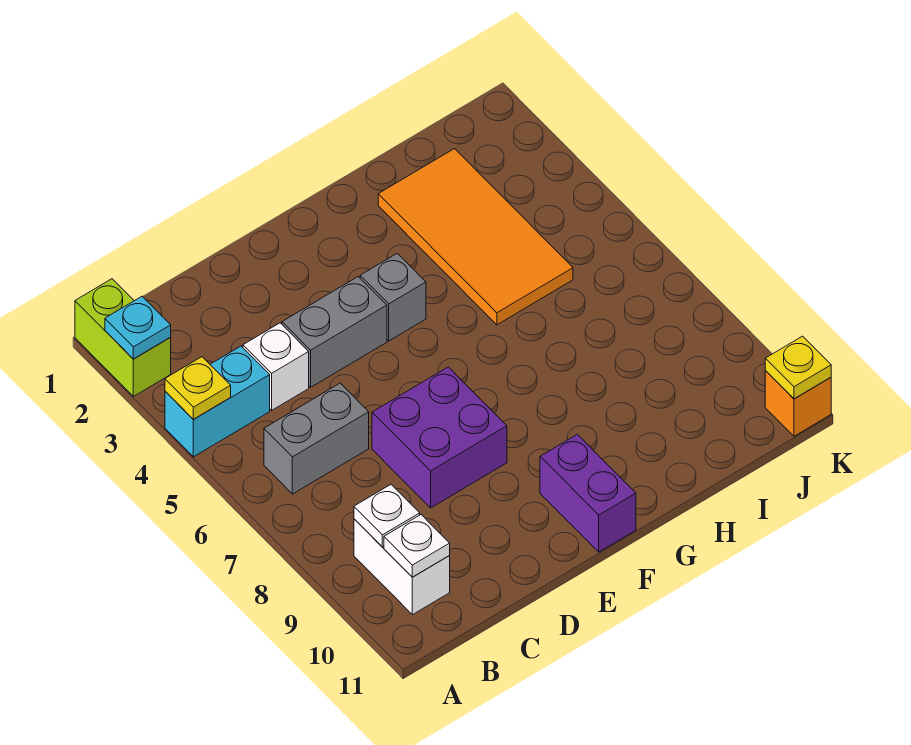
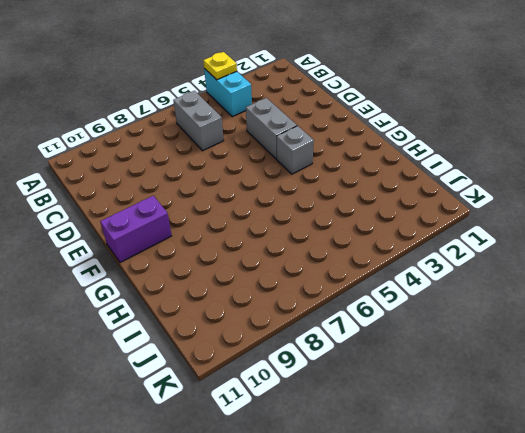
none -> lime brick A1:A2 level 1
none -> white brick B9:B10 level 1
none -> white brick C4 level 1

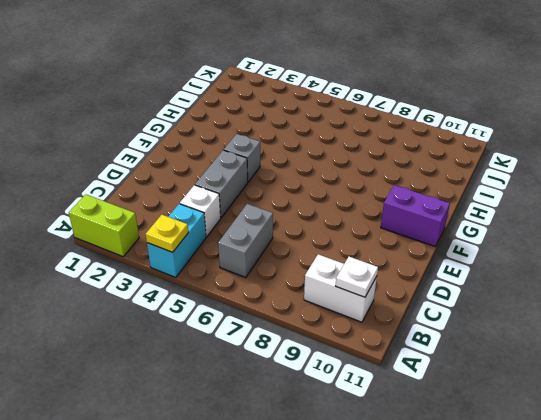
none -> purple brick D7:E8 level 1
none -> orange tile H2:I5 level 1
none -> orange brick K11 level 1

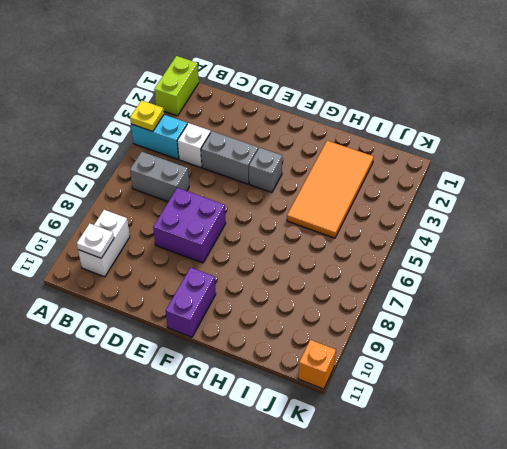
none -> cyan plate A2 level 2
none -> white plate B9 level 2
none -> yellow plate K11 level 2

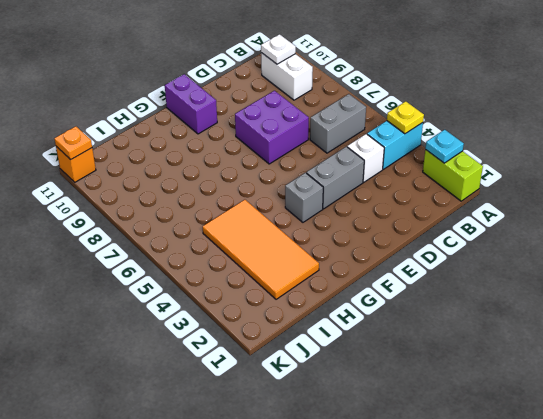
orange plate K11 level 2 -> yellow plate K11 level 2
none -> white plate B9 level 2

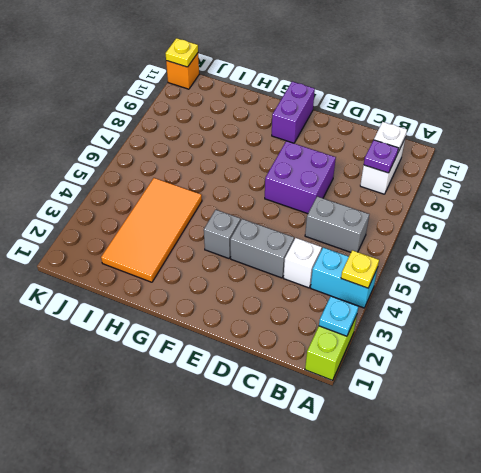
purple plate B9 level 2 -> white plate B9 level 2

